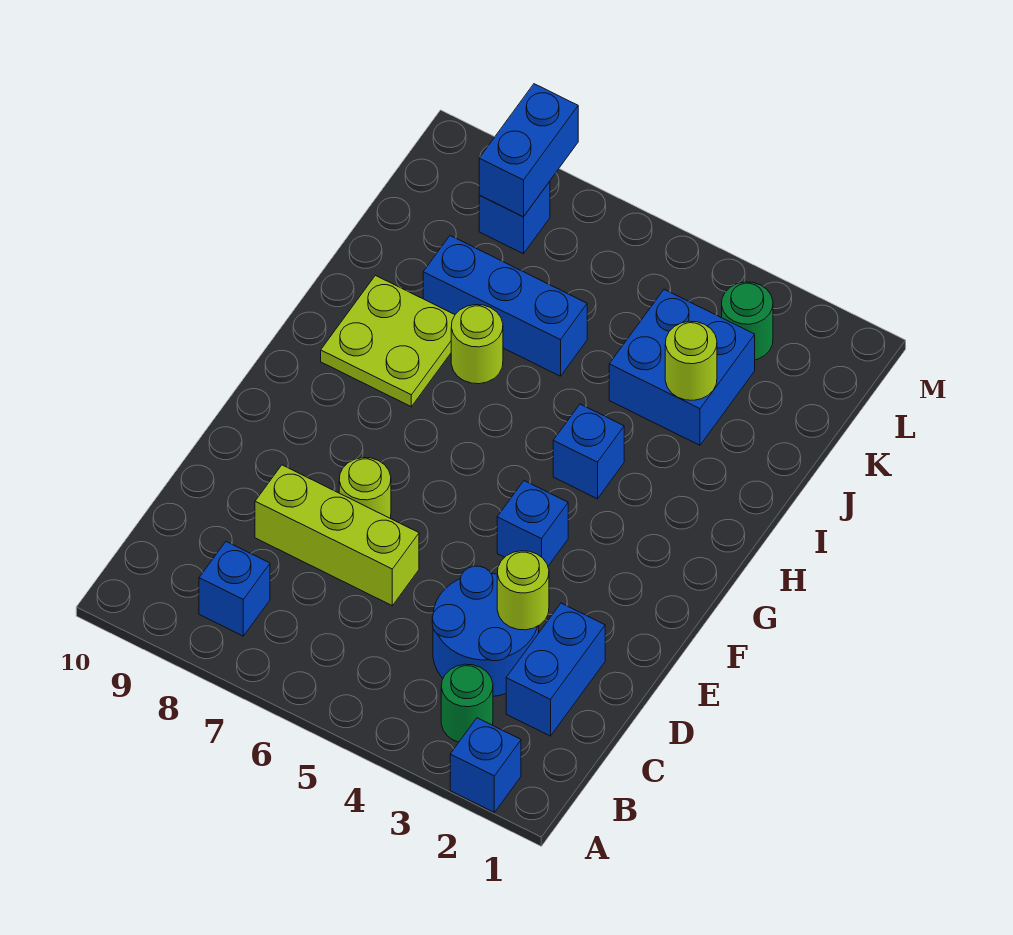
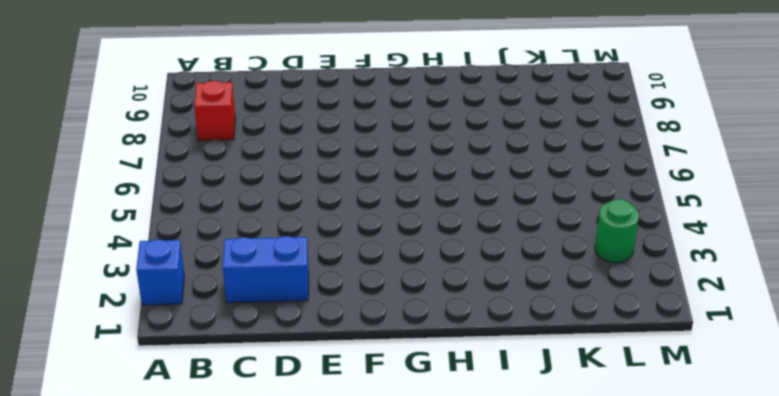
red brick B8 level 1 -> blue brick B8 level 1
none -> green round brick B3 level 1
none -> blue round brick C3:D4 level 1
none -> lime brick D6:D8 level 1

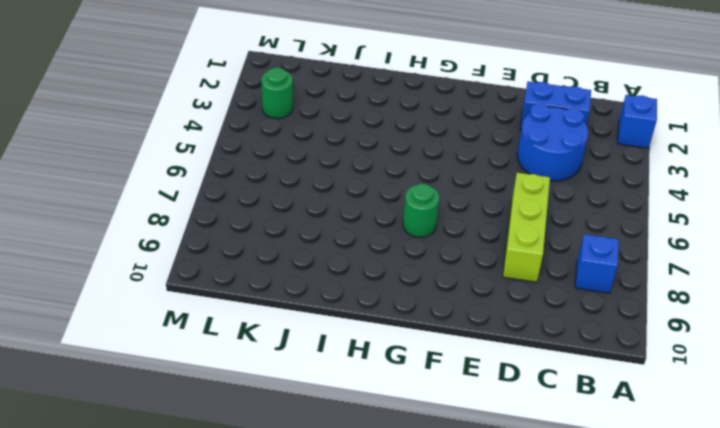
green round brick G7 level 1 -> green round brick B3 level 1
none -> lime round brick E7 level 1
none -> blue brick F4 level 1
none -> blue brick H4 level 1

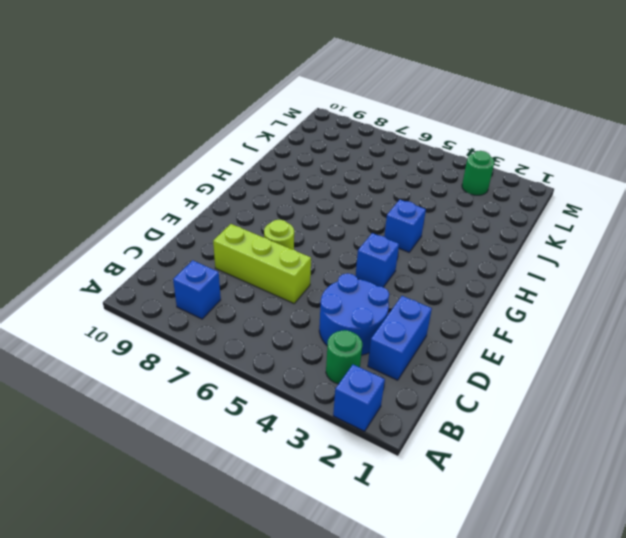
none -> lime plate H8:I9 level 1
none -> lime round brick I7 level 1
none -> blue brick J3:K4 level 1

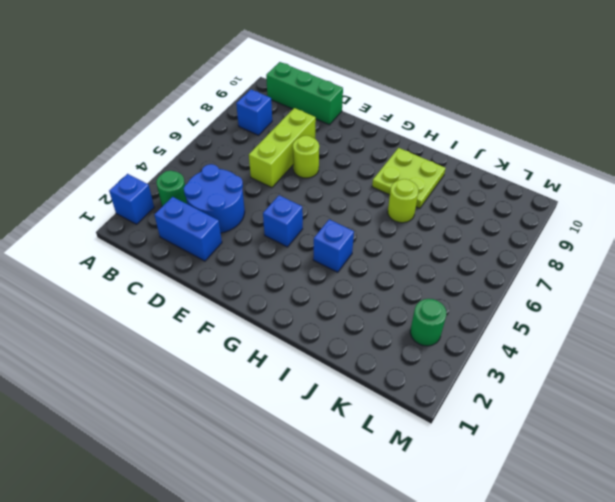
green brick B10:D10 level 1 -> none
none -> blue brick J3:K4 level 1
none -> blue brick J6:J8 level 1
none -> blue brick L8 level 1

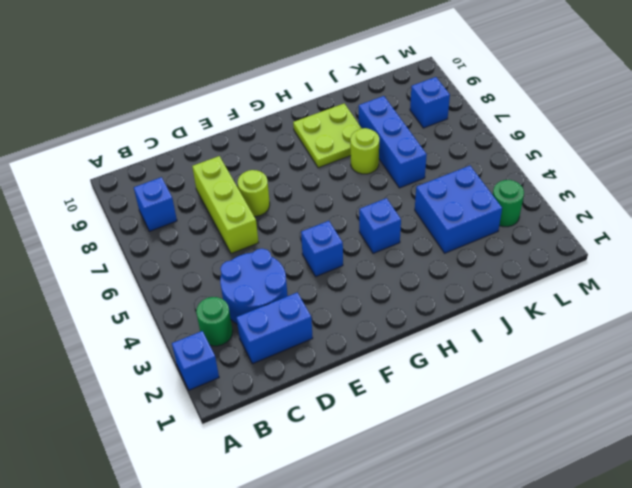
none -> lime round brick D3 level 2
none -> lime round brick J3 level 2
none -> blue brick L8:M8 level 2

